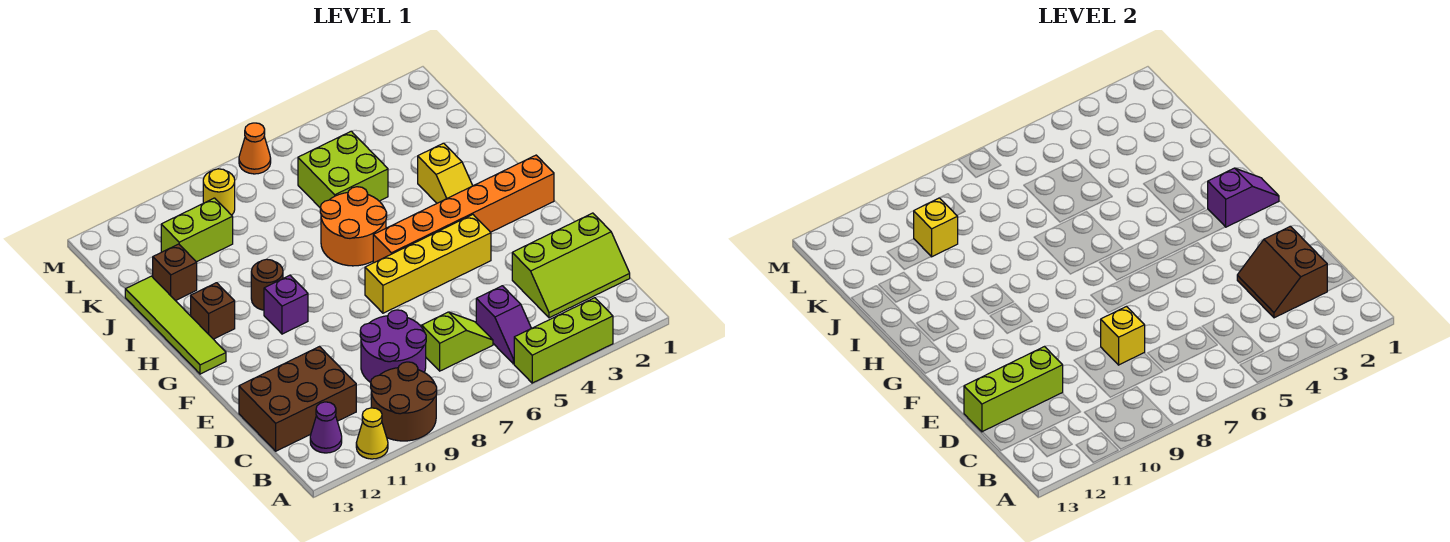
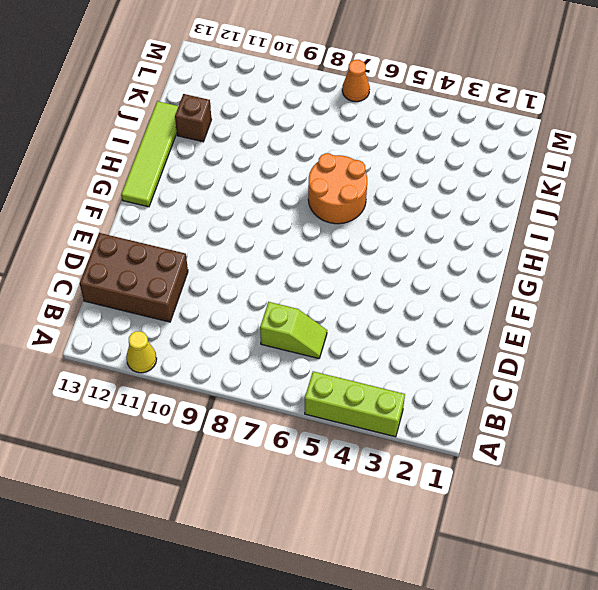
none -> brown round brick A9:B10 level 1
none -> purple slope B5:C5 level 1 top C
none -> purple cone B12 level 1

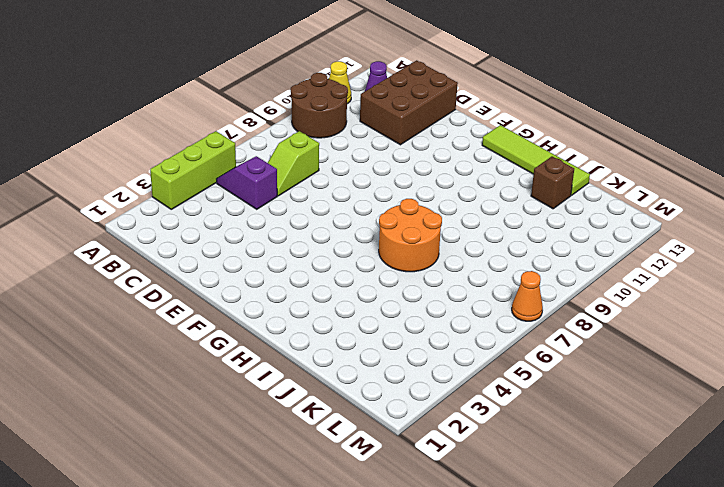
none -> lime slope C1:D3 level 1 top D
none -> purple round brick C8:D9 level 1
none -> yellow brick F4:F7 level 1

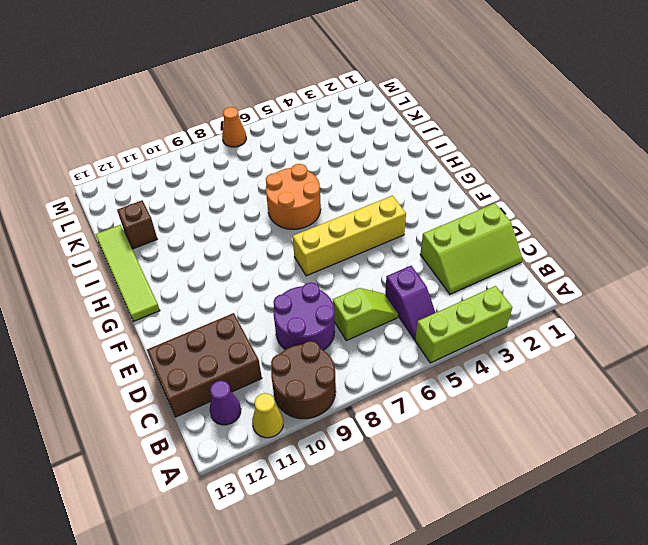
none -> orange brick G1:G6 level 1
none -> purple brick G10 level 1
none -> yellow slope H3:I3 level 1 top I

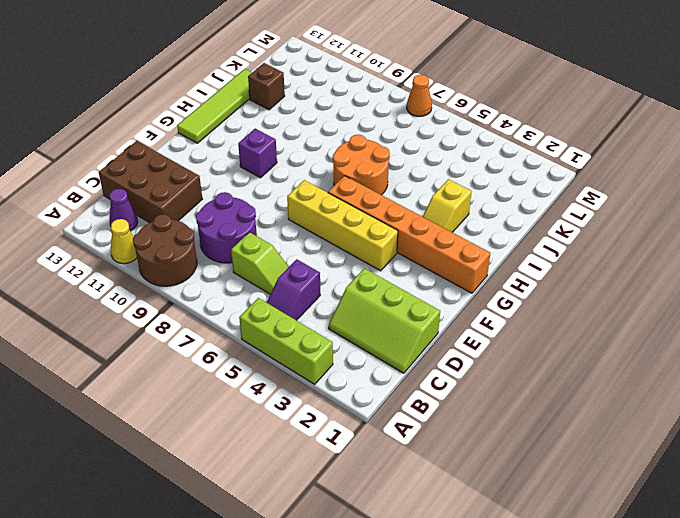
none -> brown round brick H10 level 1
none -> brown brick H12 level 1
none -> lime brick J5:K6 level 1

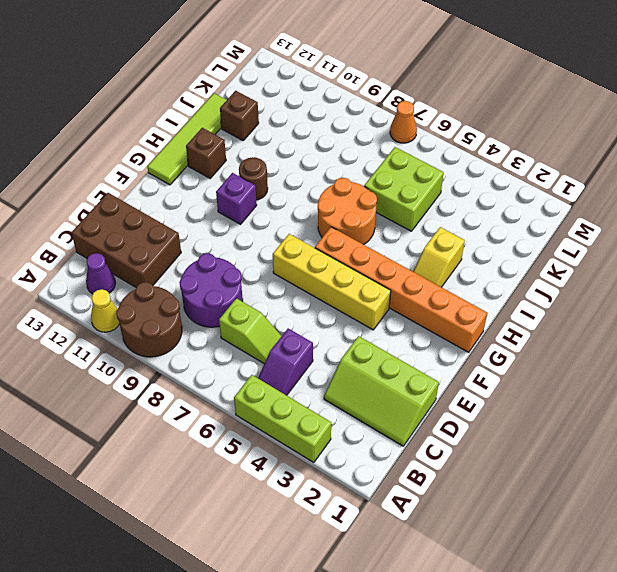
none -> lime brick K10:K11 level 1
none -> yellow round brick L9 level 1
none -> brown slope C2:D3 level 2 top 2

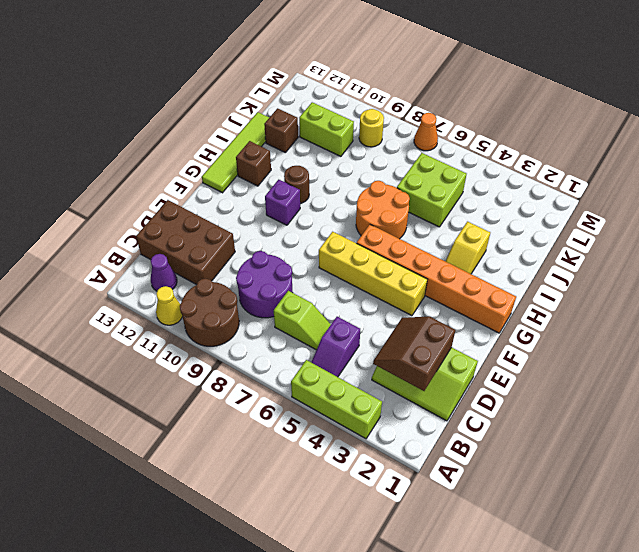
none -> yellow brick D8 level 2
none -> lime brick D11:D13 level 2
none -> purple slope G1:G2 level 2 top 2

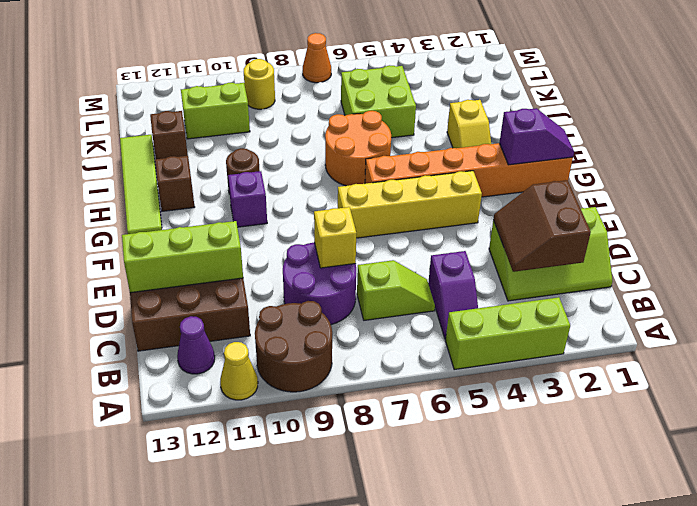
none -> yellow brick K10 level 2

